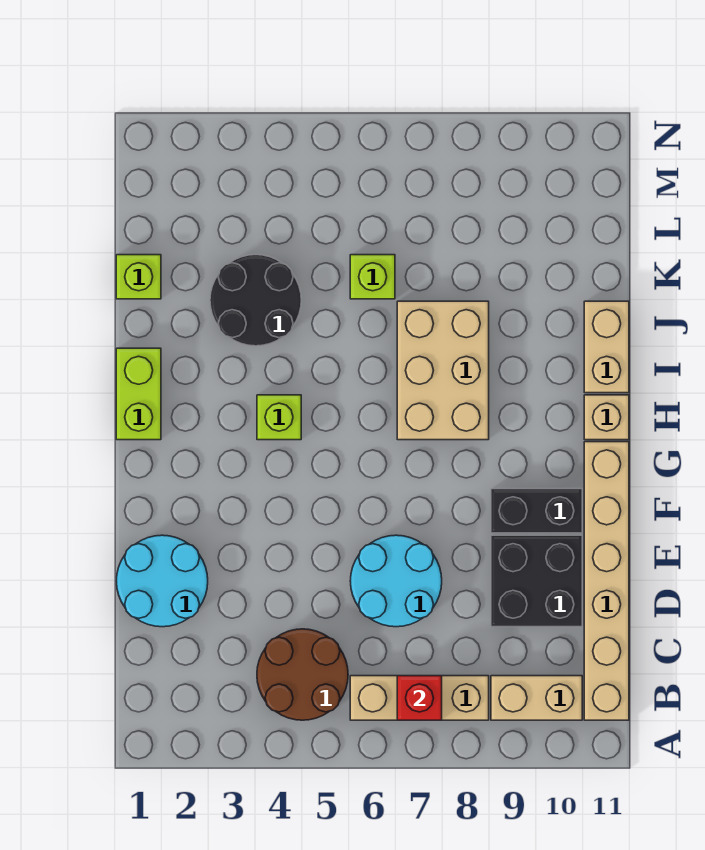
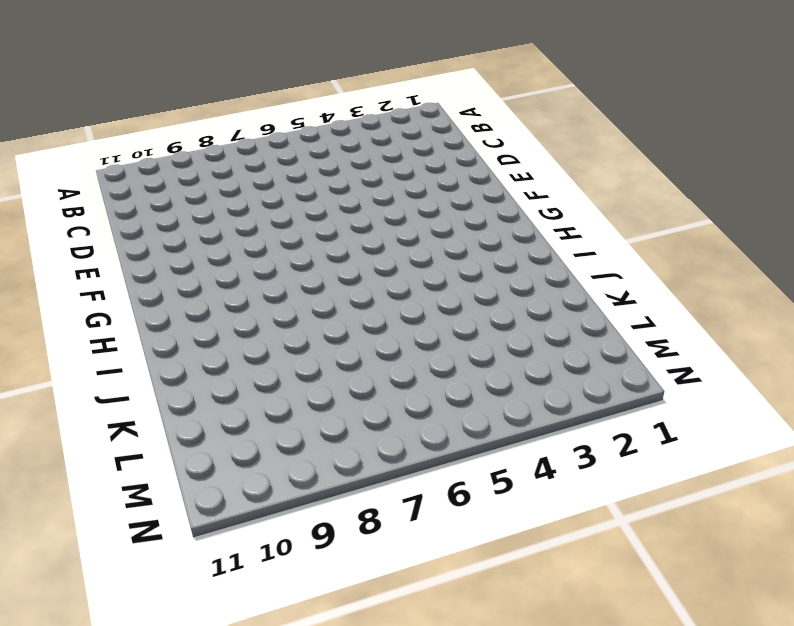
none -> brown round brick B4:C5 level 1
none -> tan brick B6:B8 level 1
none -> tan brick B9:B10 level 1

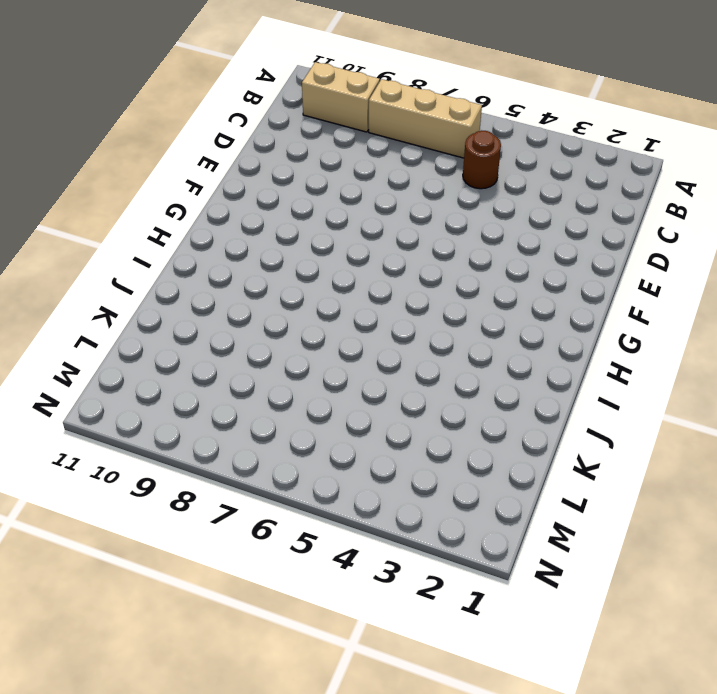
brown round brick C5 level 1 -> brown round brick B4:C5 level 1
none -> tan brick B11:G11 level 1
none -> cyan round brick D1:E2 level 1
none -> cyan round brick D6:E7 level 1

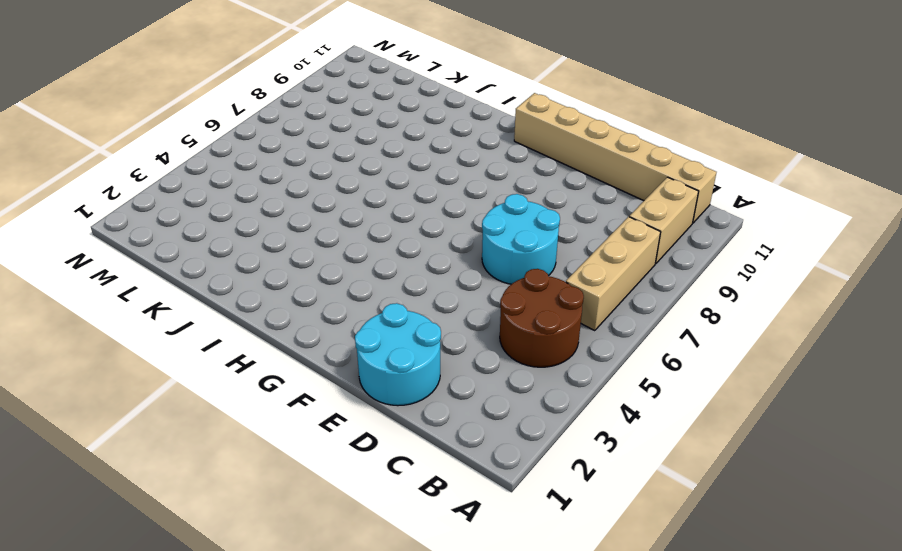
none -> black brick D9:E10 level 1
none -> black brick F9:F10 level 1
none -> lime brick H1:I1 level 1

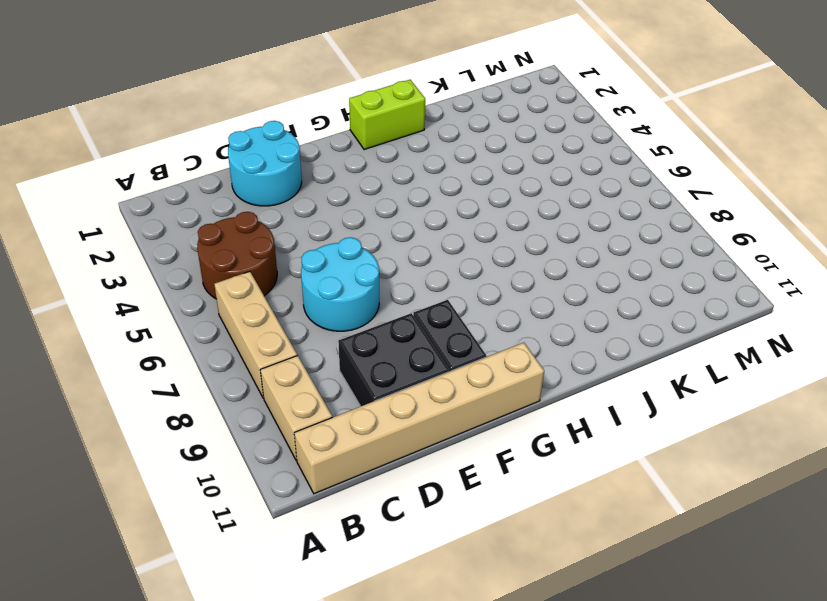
none -> lime brick H4 level 1
none -> tan brick H7:J8 level 1
none -> tan brick H11 level 1

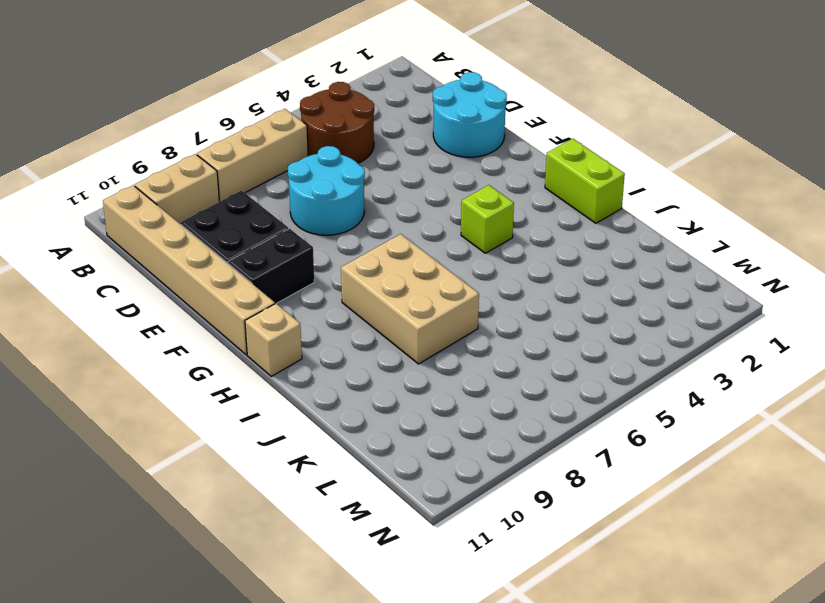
none -> tan brick I11:J11 level 1
none -> black round brick J3:K4 level 1
none -> lime brick K1 level 1

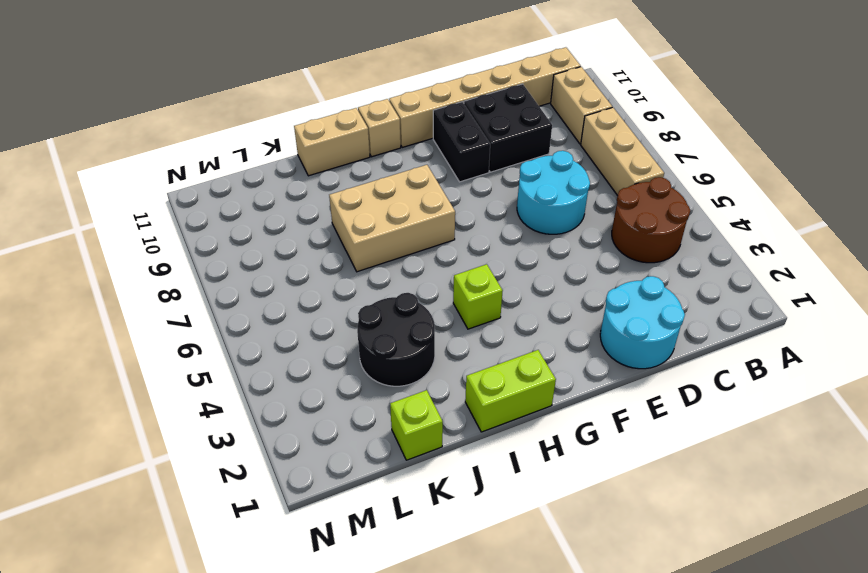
none -> lime brick K6 level 1
none -> red brick B7 level 2

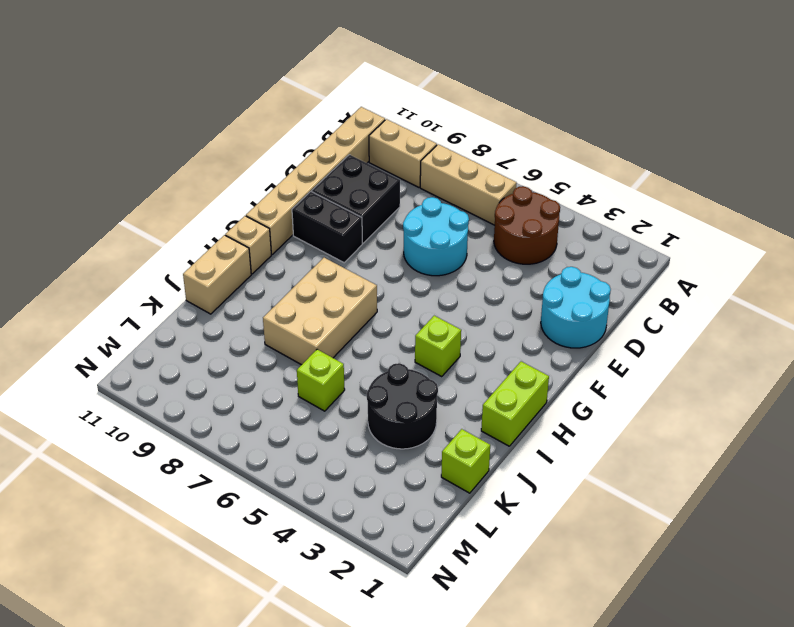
none -> red brick B7 level 2

